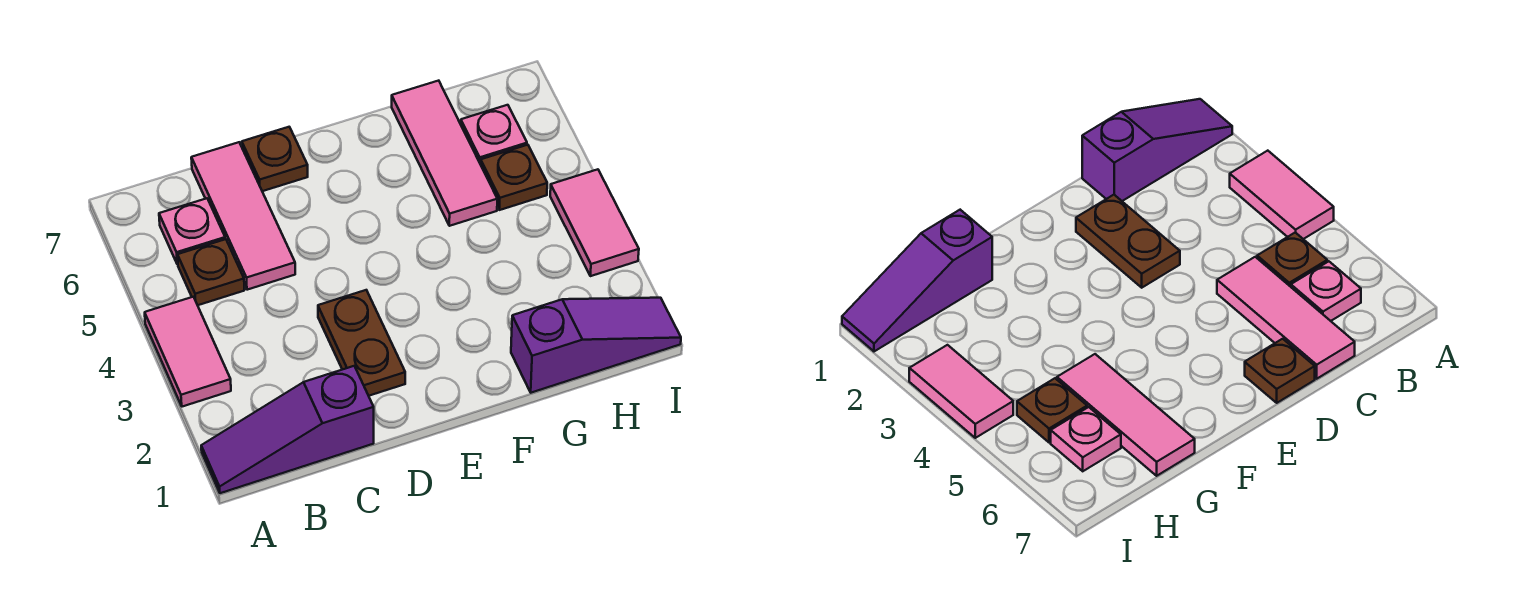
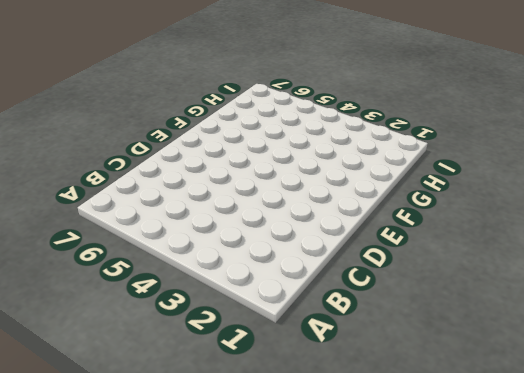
none -> purple slope A1:C1 level 1 top C
none -> pink tile A3:A4 level 1
none -> brown plate B5 level 1

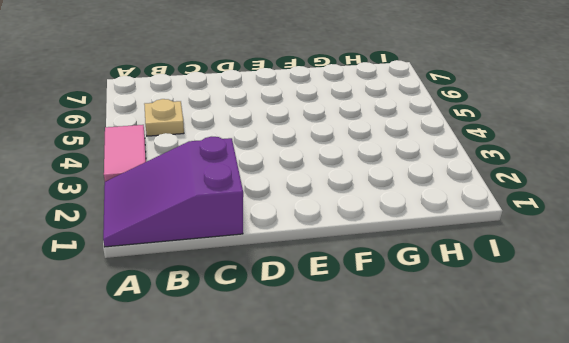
purple slope A1:C2 level 1 top C -> purple slope A1:C1 level 1 top C
tan plate B5 level 1 -> brown plate B5 level 1
none -> pink plate B6 level 1
none -> pink tile C5:C7 level 1
none -> brown plate D2:D3 level 1

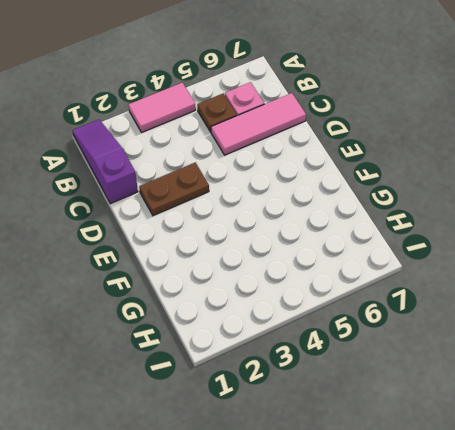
none -> brown plate D7 level 1
none -> purple slope G1:I1 level 1 top G
none -> pink tile G5:G7 level 1

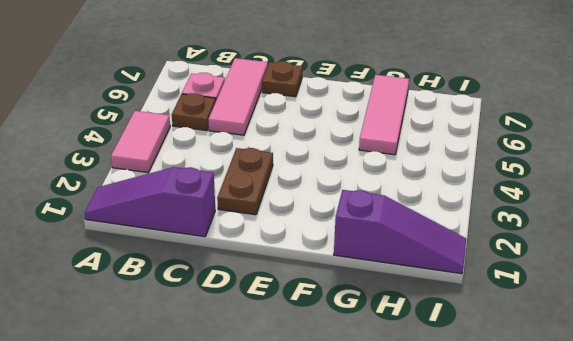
none -> brown plate H5 level 1
none -> pink plate H6 level 1
none -> pink tile I3:I4 level 1

